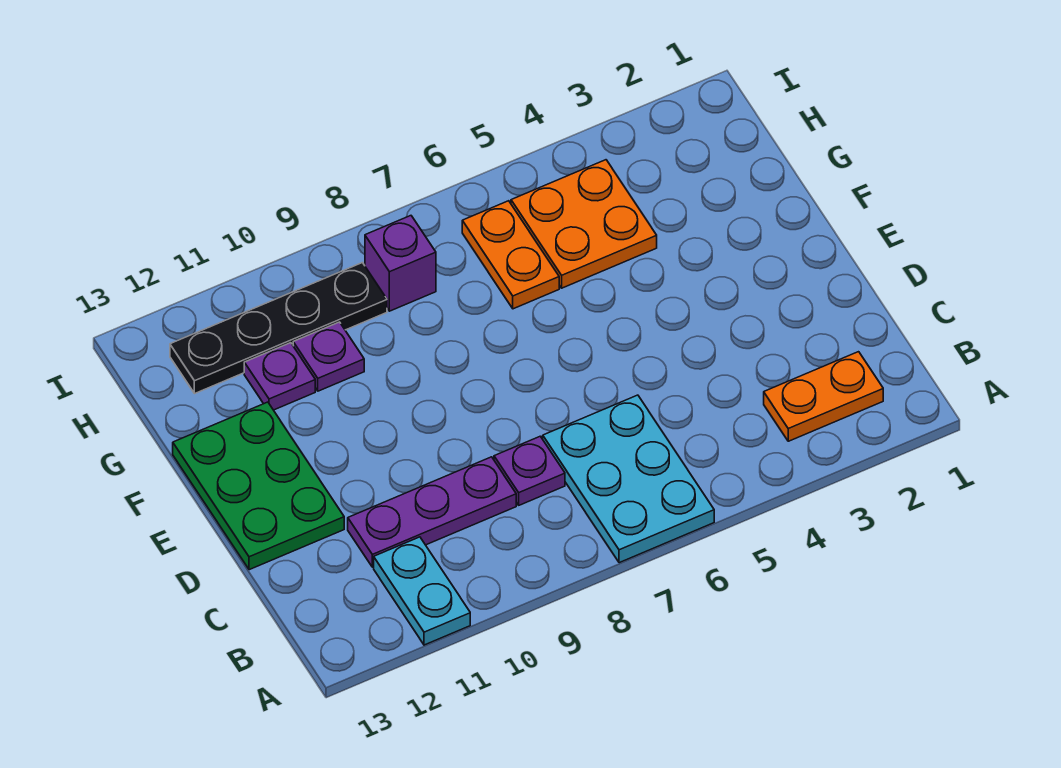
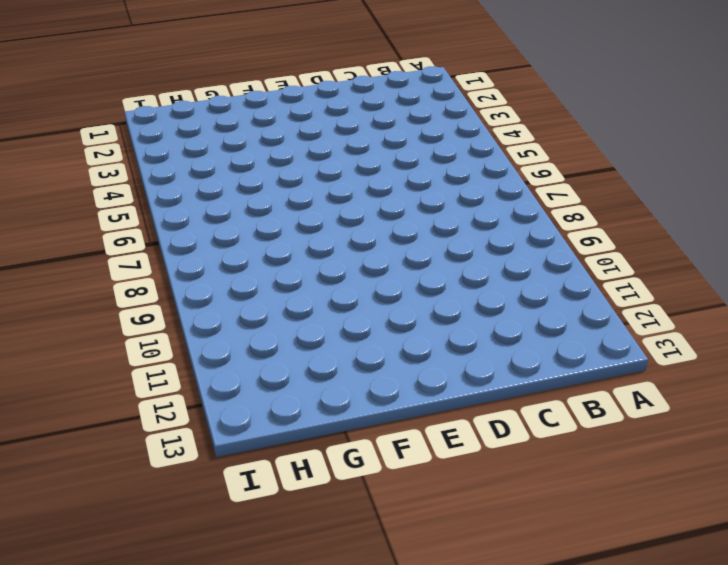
none -> cyan plate A6:C7 level 1
none -> cyan plate A11:B11 level 1
none -> orange plate B2:B3 level 1

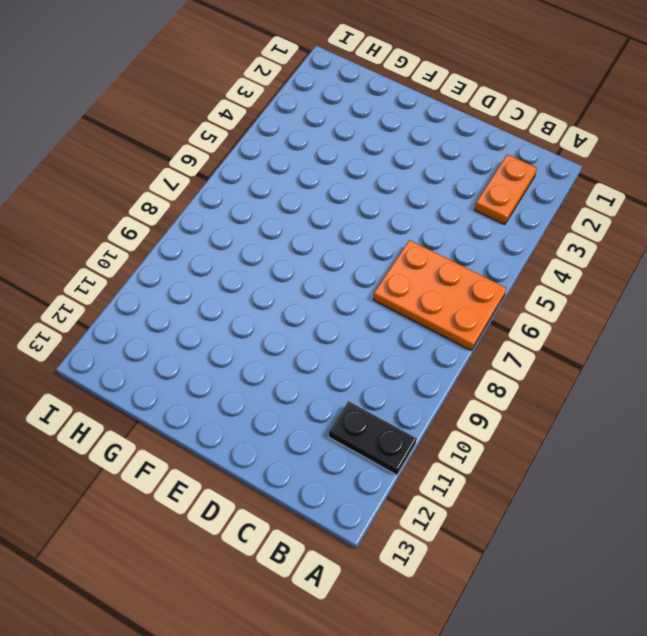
orange plate A6:C7 level 1 -> cyan plate A6:C7 level 1
black plate A11:B11 level 1 -> cyan plate A11:B11 level 1
none -> purple plate C8 level 1
none -> purple plate C9:C11 level 1
none -> green plate D12:F13 level 1

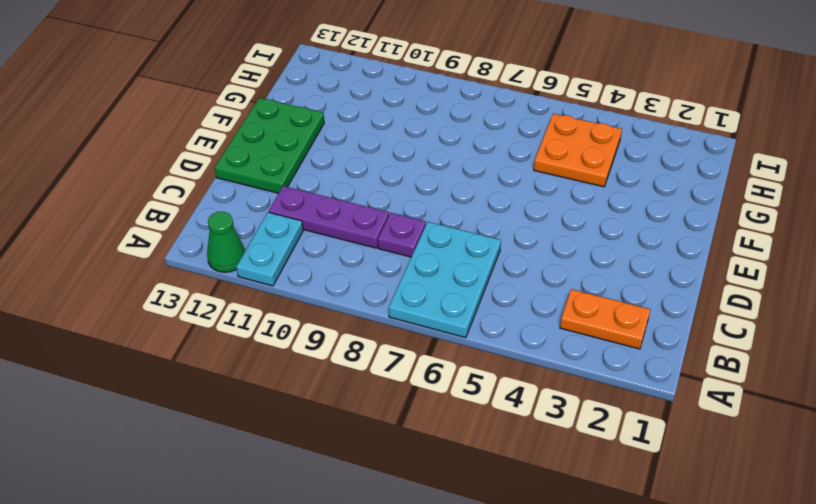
green cone A12 level 1 -> none
none -> orange plate G6:H6 level 1
none -> purple plate G10 level 1
none -> purple plate G11 level 1

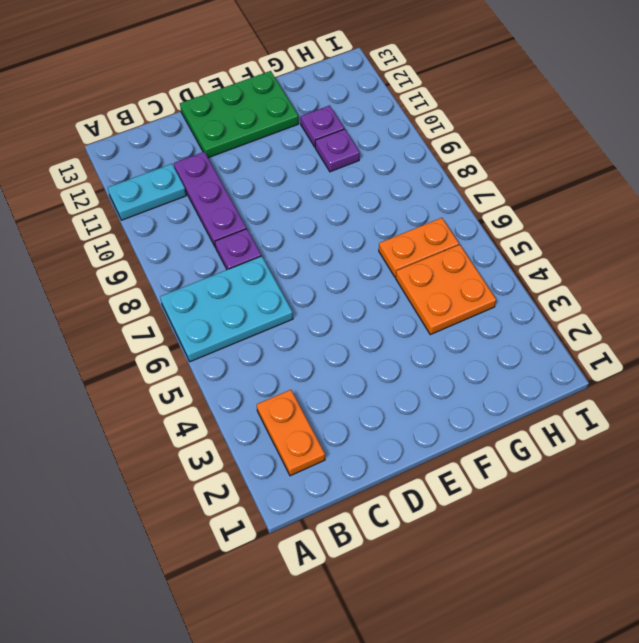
none -> purple brick H8 level 1
none -> black plate H9:H12 level 1

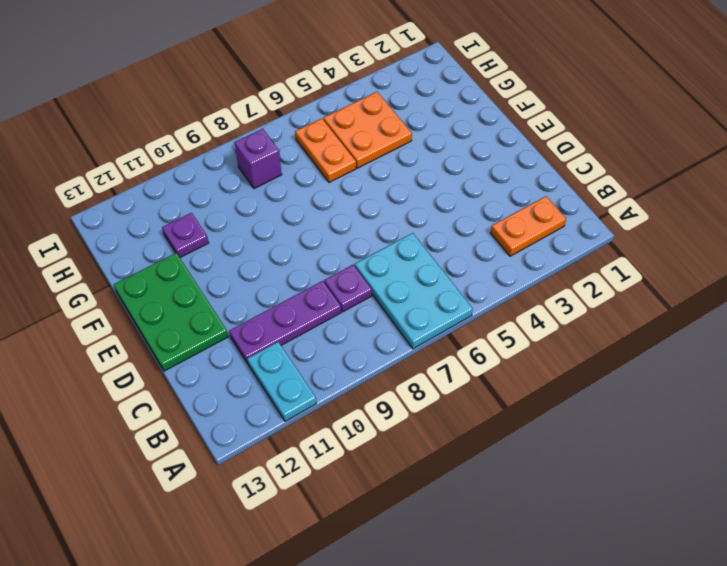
none -> purple plate G10 level 1
none -> black plate H9:H12 level 1

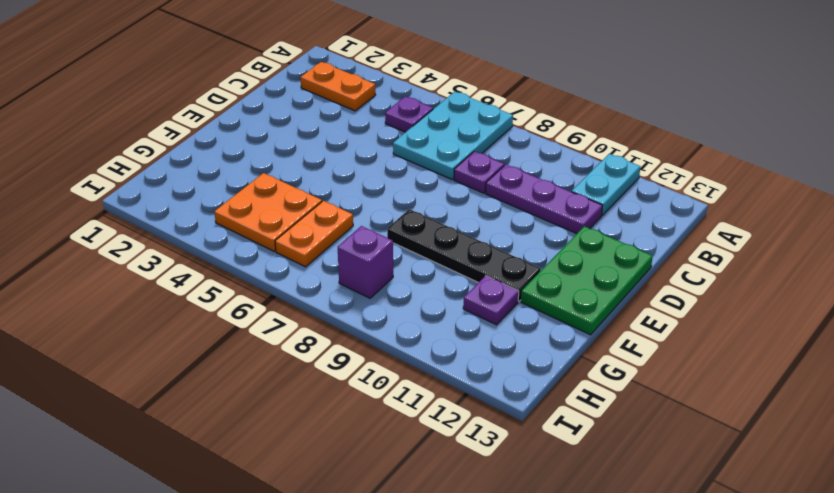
purple plate B5 level 1 -> purple plate G10 level 1
black plate F8:F11 level 1 -> black plate H9:H12 level 1

